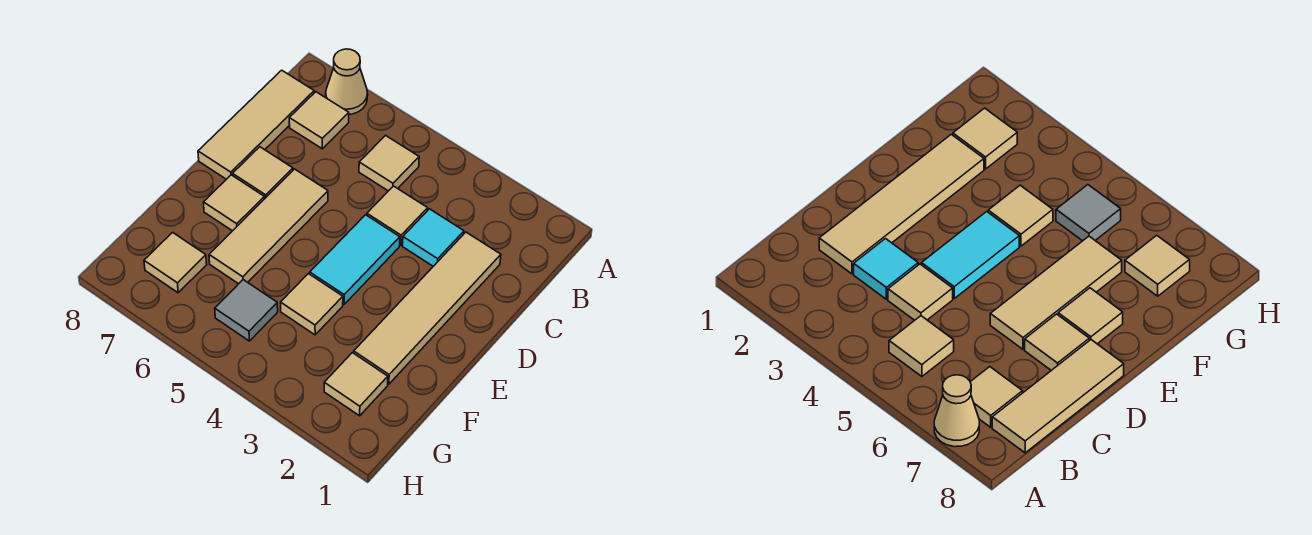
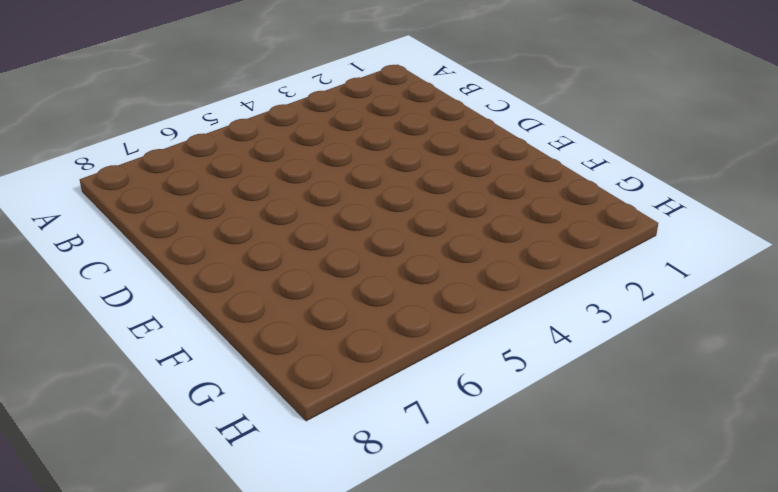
none -> tan cone A7 level 1
none -> tan tile B5 level 1
none -> tan tile B7 level 1

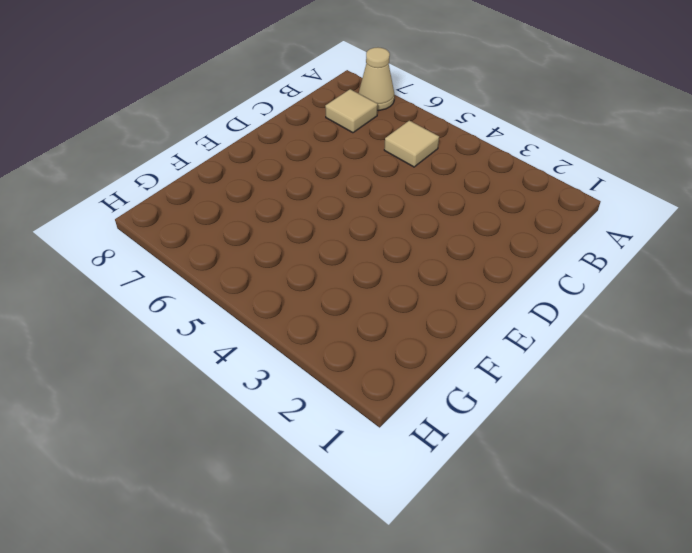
none -> tan tile B8:D8 level 1
none -> tan tile C2:F2 level 1
none -> cyan tile C3 level 1

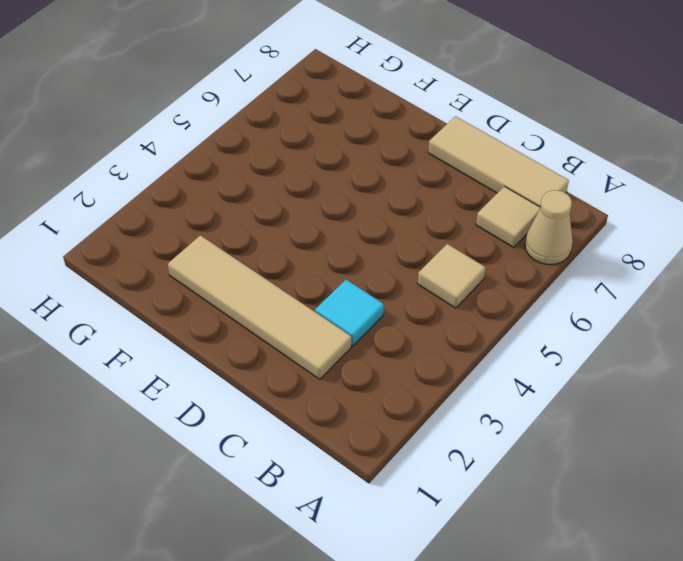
none -> tan tile C4 level 1
none -> cyan tile D4:E4 level 1
none -> tan tile D6:F6 level 1

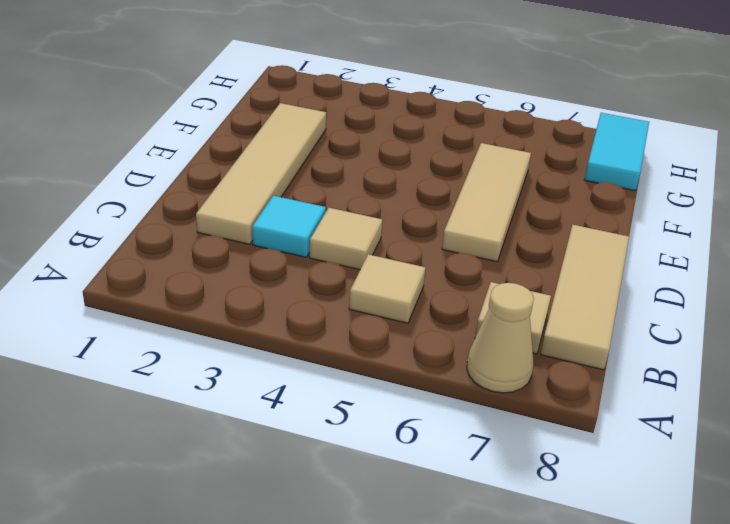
cyan tile G8:H8 level 1 -> cyan tile D4:E4 level 1
none -> tan tile D7 level 1
none -> tan tile E7 level 1
none -> tan tile F4 level 1

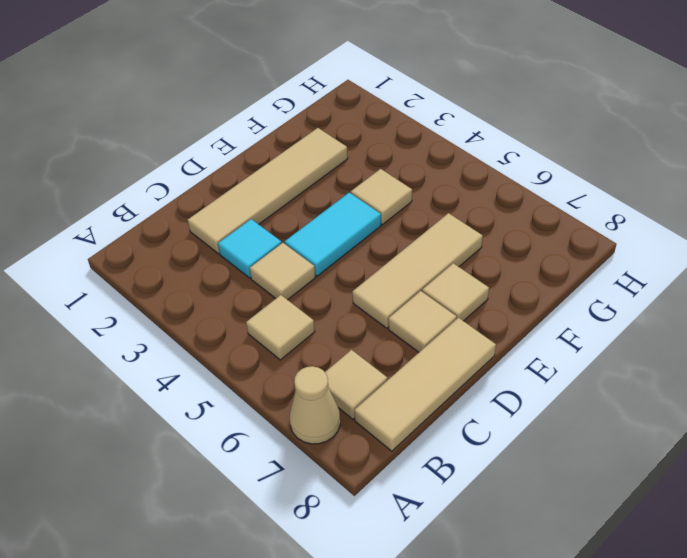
none -> tan tile G2 level 1
none -> grey tile G5 level 1
none -> tan tile G7 level 1

